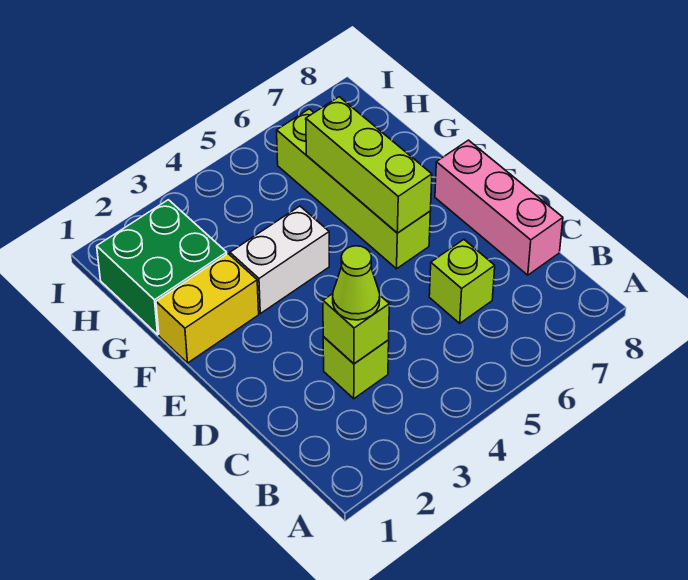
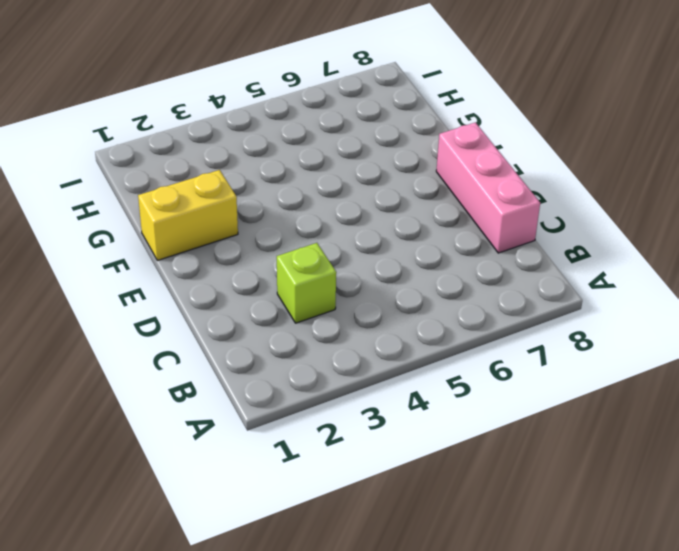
none -> lime brick C6 level 1
none -> lime brick E6:H6 level 1

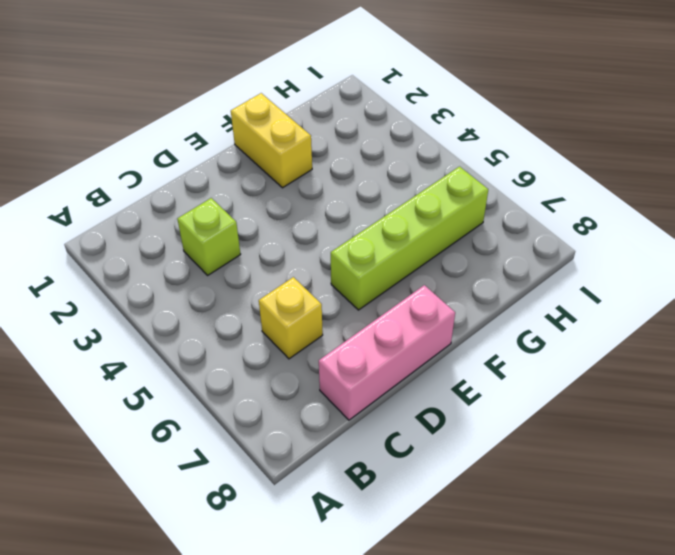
yellow brick C6 level 1 -> lime brick C6 level 1
none -> white brick F3:F4 level 1
none -> green brick G1:H2 level 1

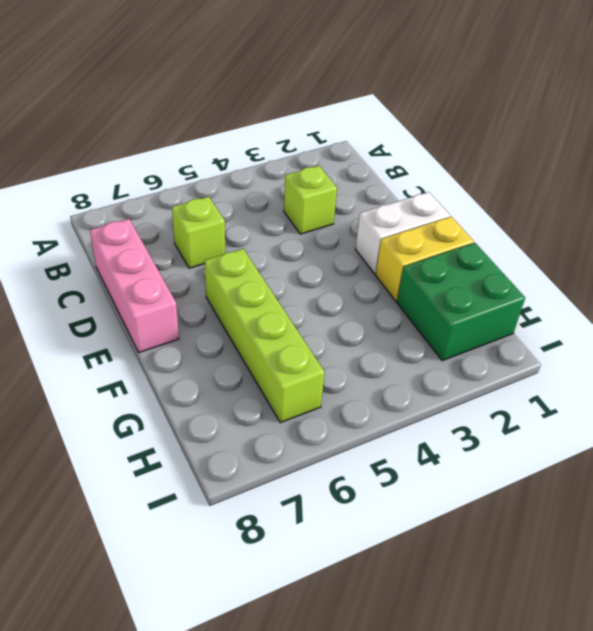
white brick E1:E2 level 1 -> white brick F3:F4 level 1
none -> lime brick C3 level 2
none -> lime brick E6:G6 level 2

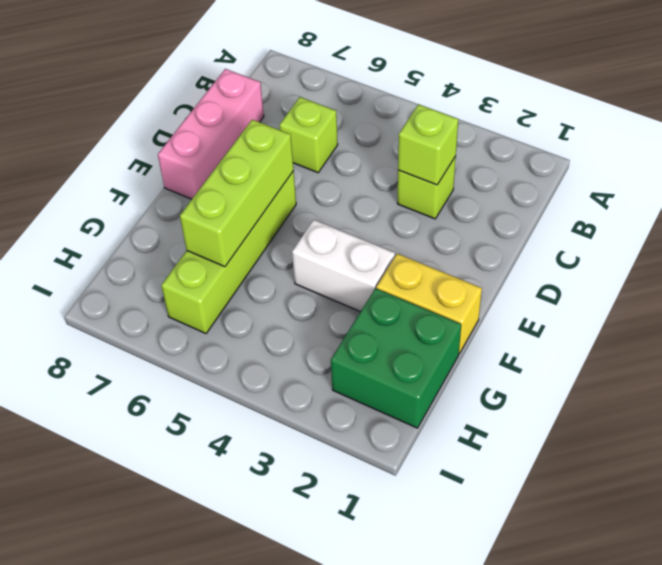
none -> lime cone C3 level 3

